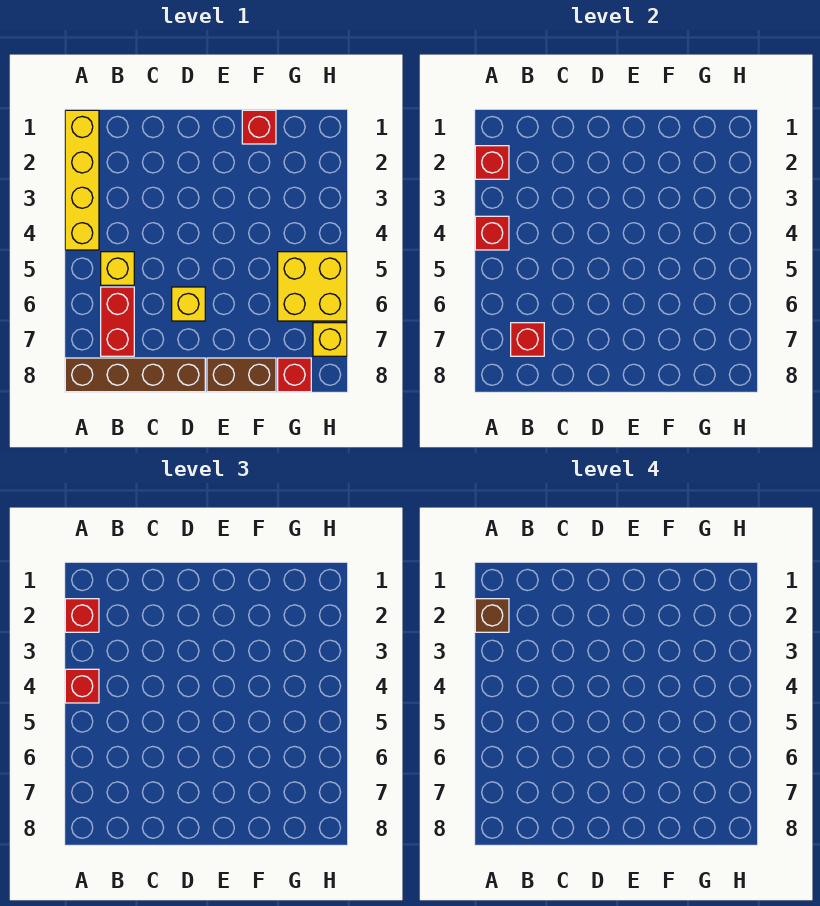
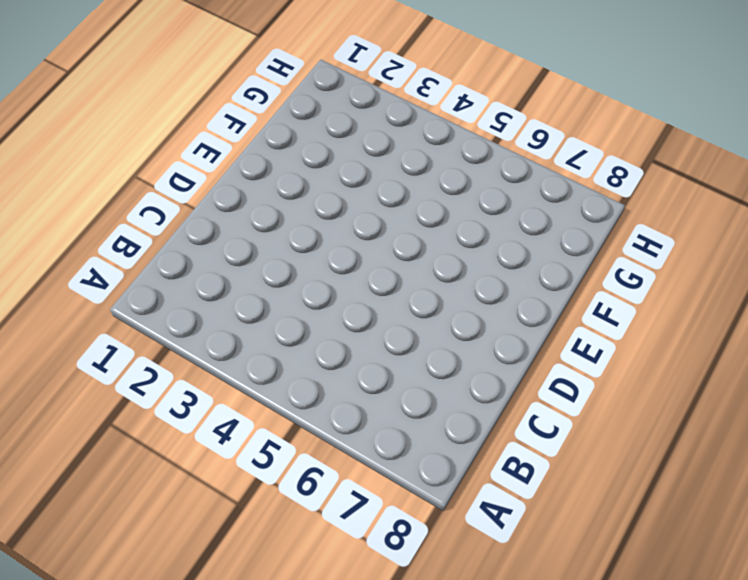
none -> yellow brick A1:A4 level 1
none -> brown brick A8:D8 level 1
none -> yellow brick B5 level 1

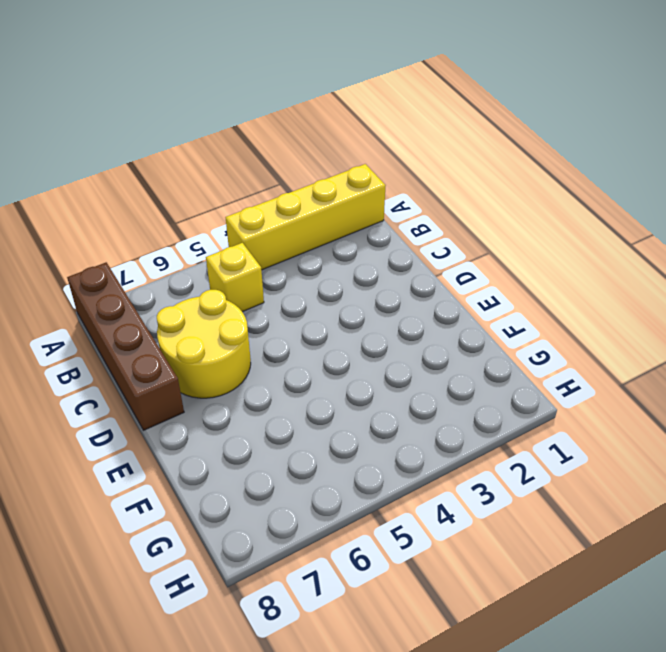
yellow round brick C6:D7 level 1 -> yellow brick D6 level 1
none -> red brick B6:B7 level 1
none -> brown brick E8:F8 level 1
none -> red brick F1 level 1

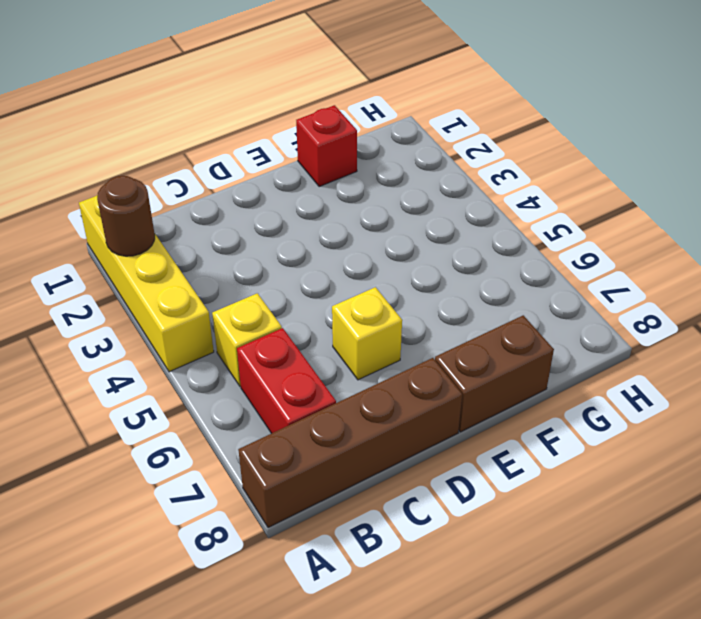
brown round brick A2 level 2 -> red brick A2 level 2
none -> yellow brick G5:H6 level 1
none -> red brick G8 level 1
none -> yellow brick H7 level 1

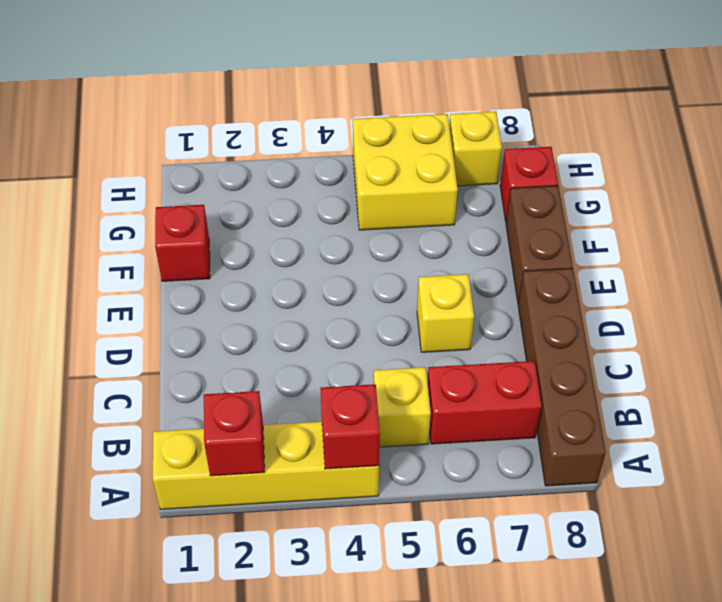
none -> red brick B7 level 2
none -> red brick A2 level 3
none -> red brick A4 level 3

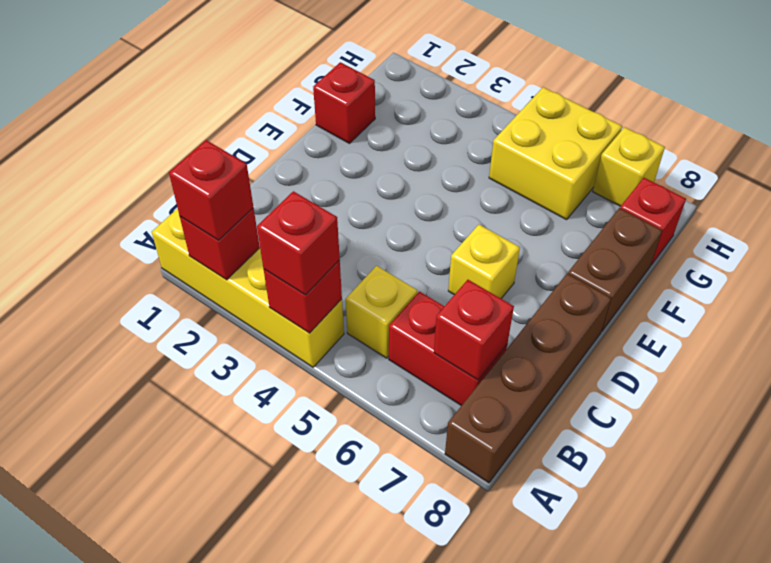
none -> brown brick A2 level 4

